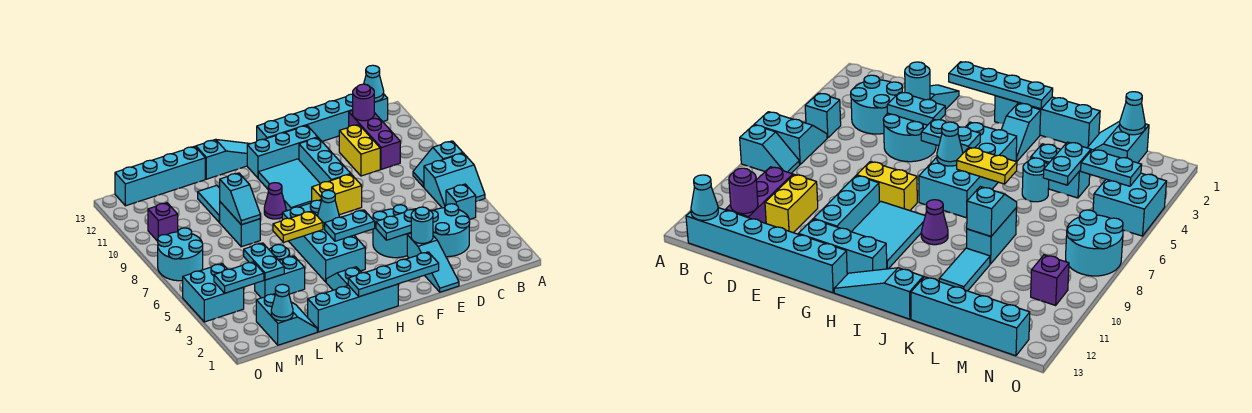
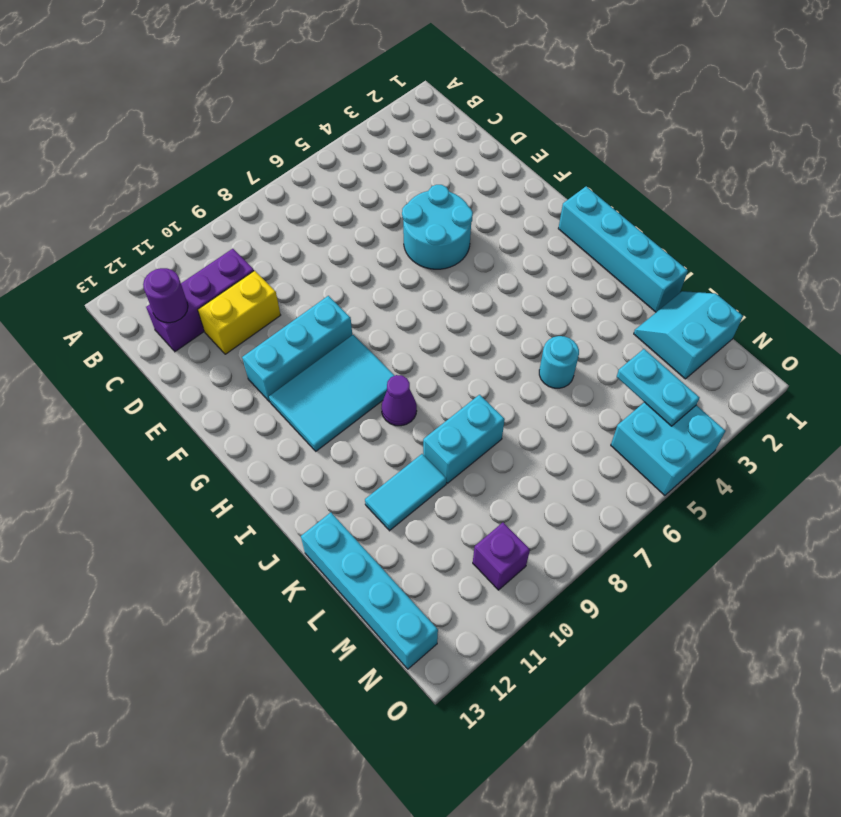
none -> cyan slope A6:B7 level 1 top 7
none -> cyan slope A8:B8 level 1 top A
none -> cyan brick B5 level 1
none -> cyan brick B13:G13 level 1

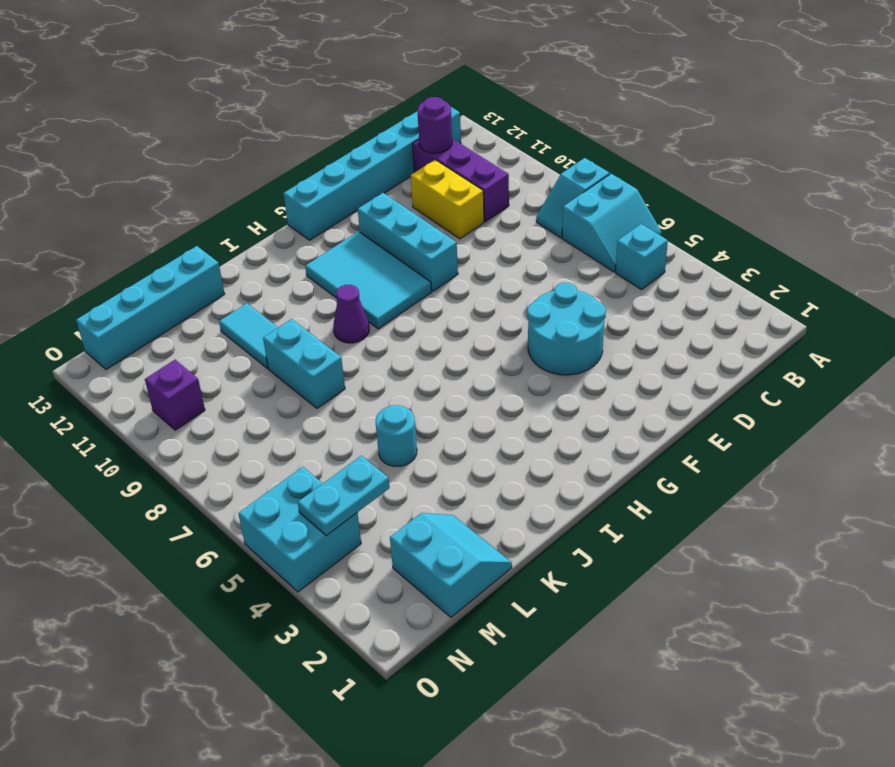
none -> cyan round brick C3:D4 level 1
none -> cyan slope E1:E3 level 1 top 3
none -> yellow brick F8:G8 level 1
none -> cyan brick F12:H12 level 1

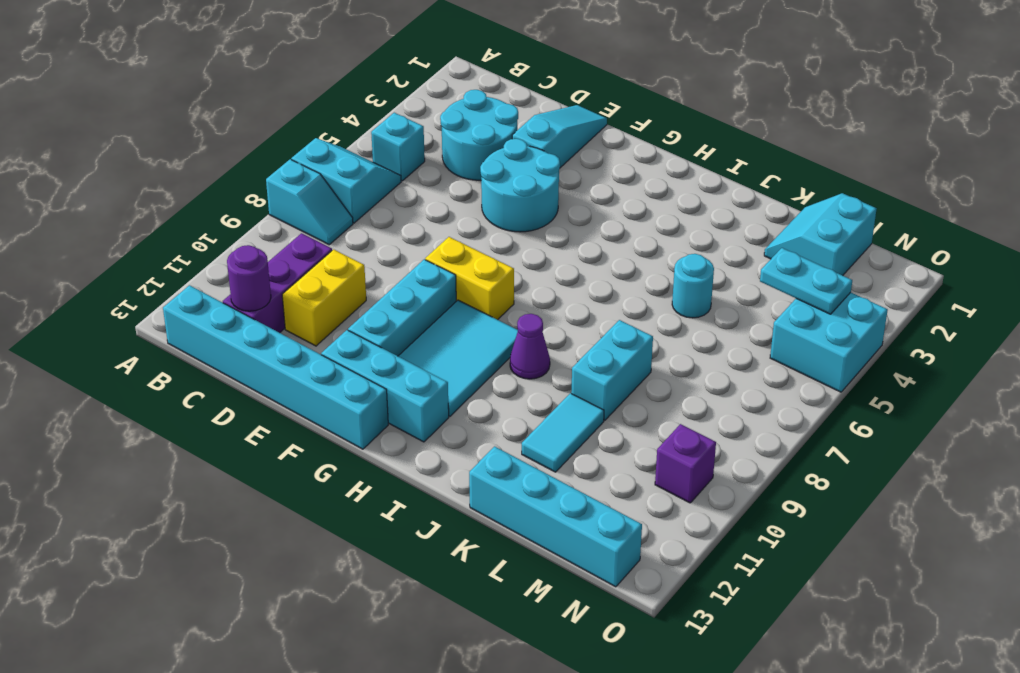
none -> cyan brick H1:K1 level 1
none -> cyan brick H4:I7 level 1
none -> cyan slope H13:J13 level 1 top J
none -> cyan slope I2:I3 level 1 top 2

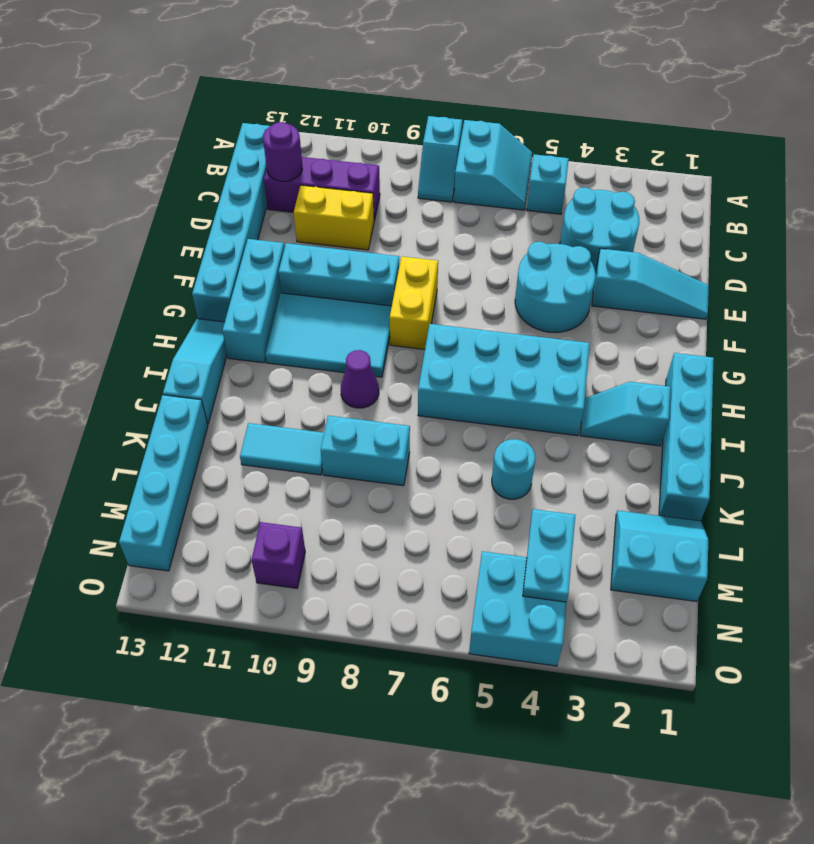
none -> cyan brick K4:L4 level 1
none -> cyan round brick N7:O8 level 1
none -> cyan cone B13 level 2
none -> cyan round brick E3 level 2

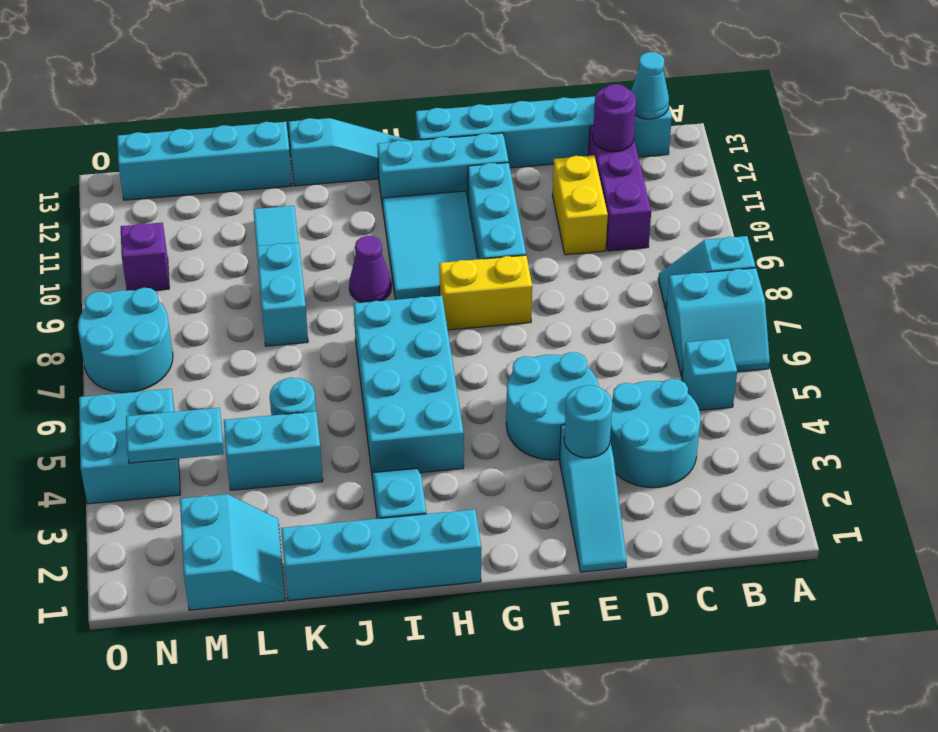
none -> cyan plate E4:F4 level 2
none -> cyan plate F1:I1 level 2
none -> cyan plate G5:H5 level 2
none -> cyan cone H6 level 2

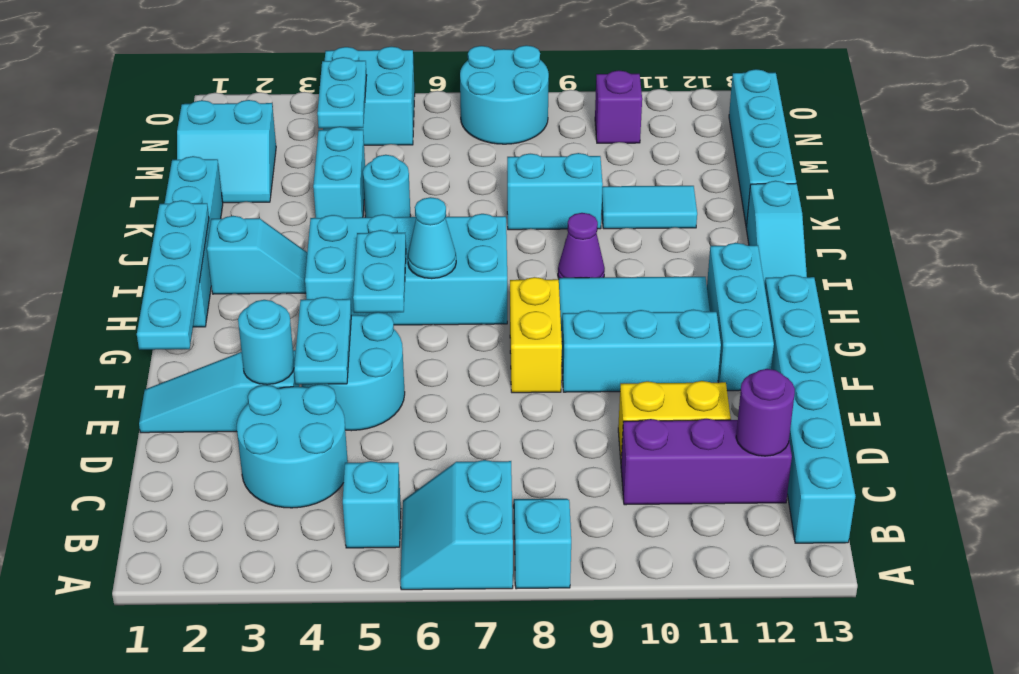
none -> cyan cone B13 level 2
none -> yellow plate I6:J6 level 2
none -> cyan slope K8:K9 level 2 top 9
none -> cyan plate L4:L5 level 2

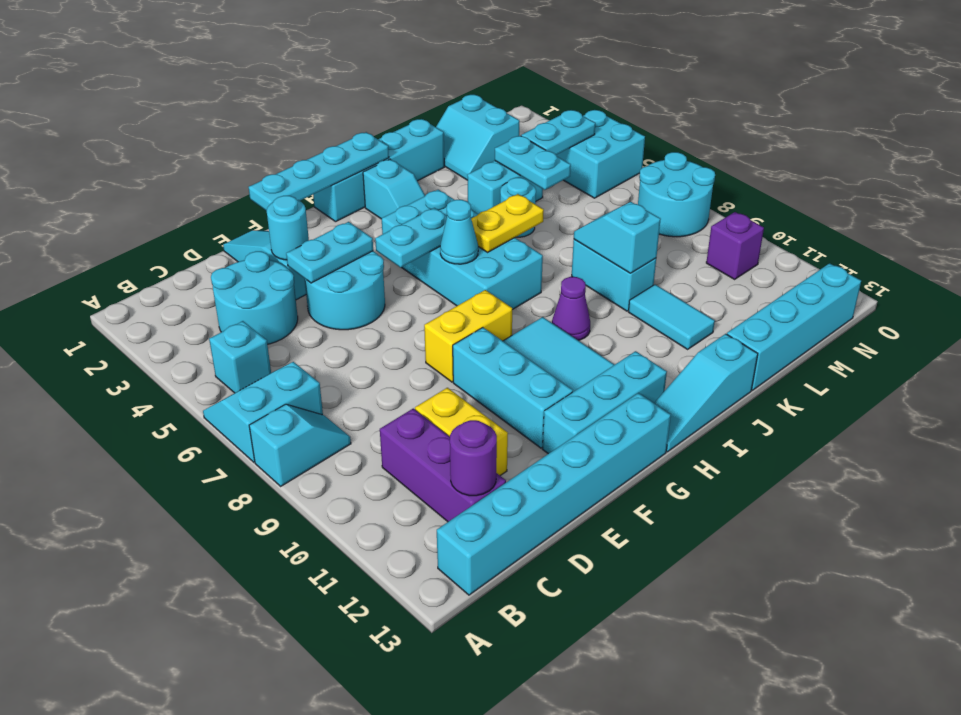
none -> cyan cone B13 level 2
none -> cyan cone M1 level 2

